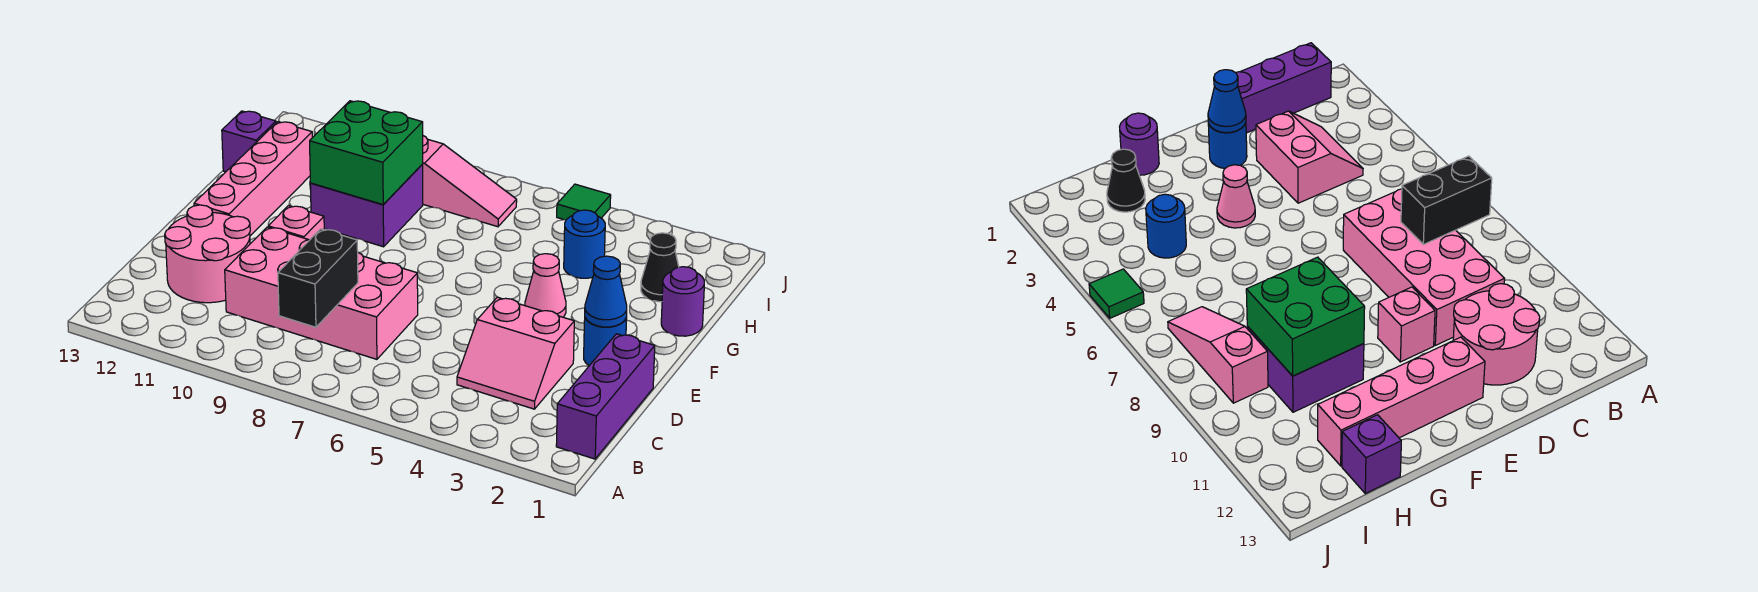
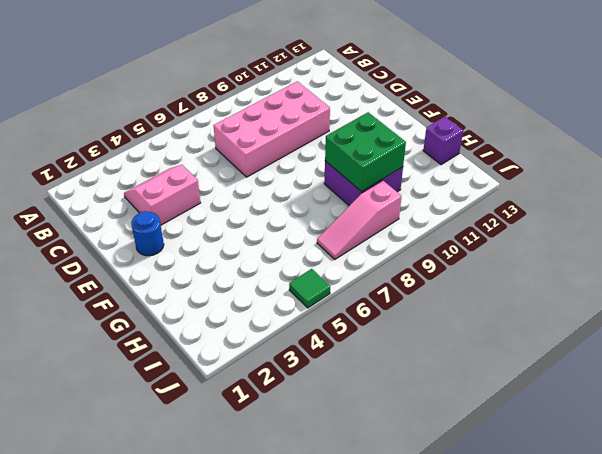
none -> purple brick B1:D1 level 1
none -> pink round brick C11:D12 level 1
none -> pink brick E10 level 1

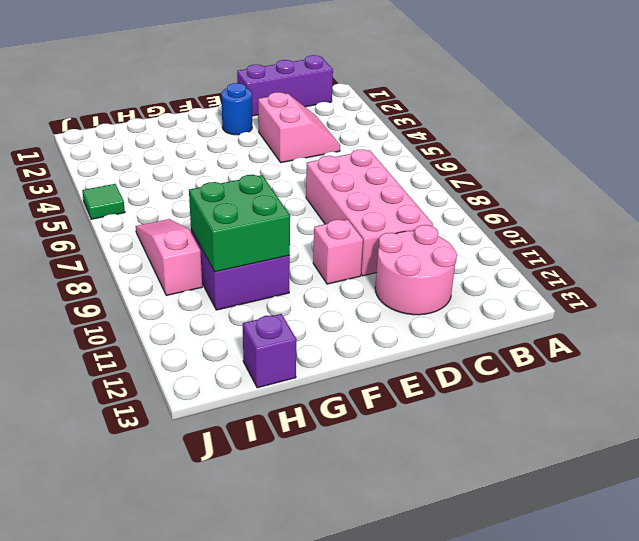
none -> pink brick E12:H12 level 1
none -> pink cone F4 level 1
none -> purple round brick G1 level 1

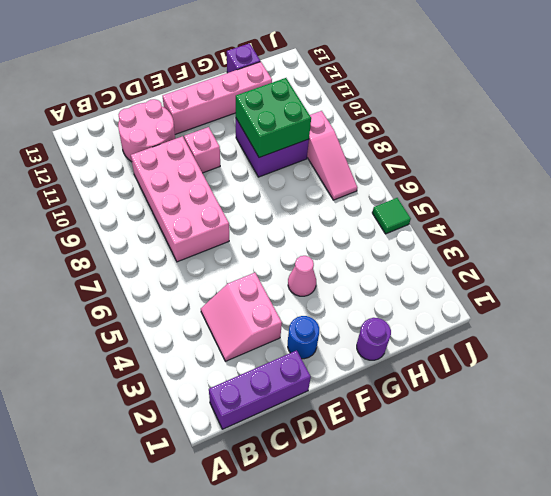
none -> black cone H2 level 1
none -> blue round brick H4 level 1
none -> black brick B8:C8 level 2

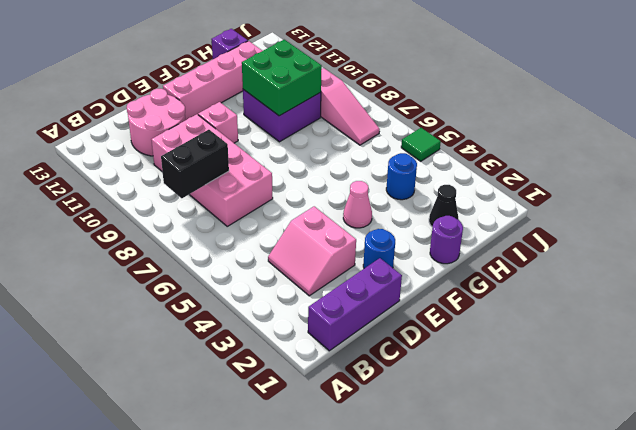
none -> blue cone E2 level 2

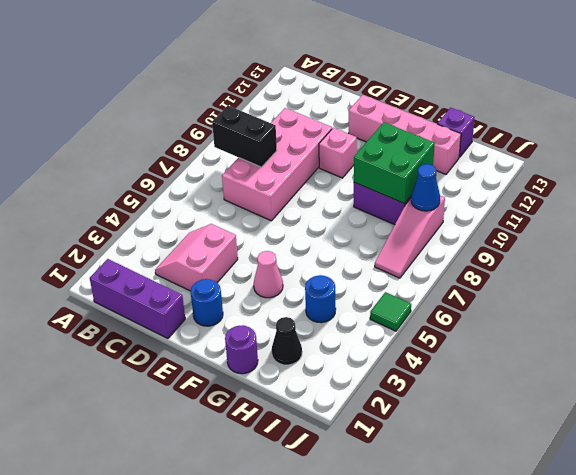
blue cone I9 level 2 -> blue cone E2 level 2
none -> pink round brick C11:D12 level 1

